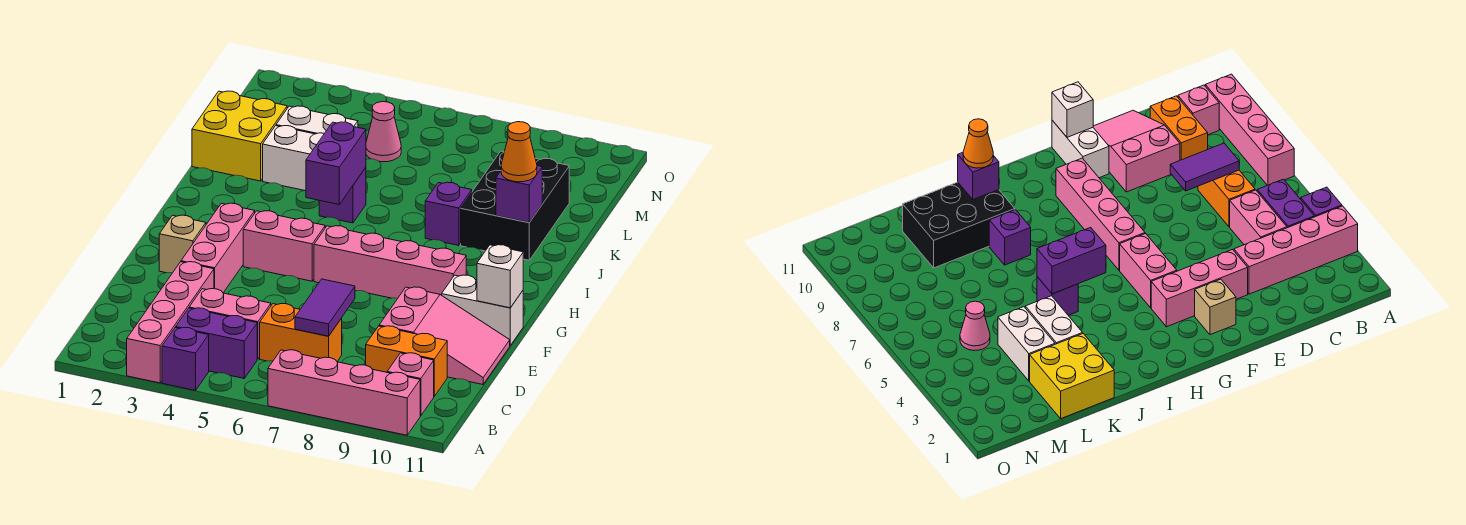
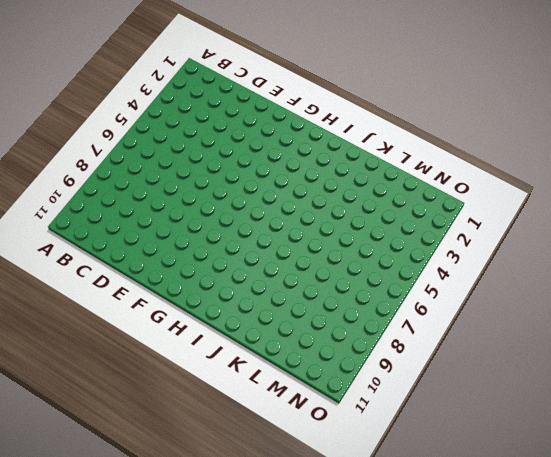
none -> pink brick A3:D3 level 1
none -> purple brick A4 level 1
none -> pink brick A7:A10 level 1

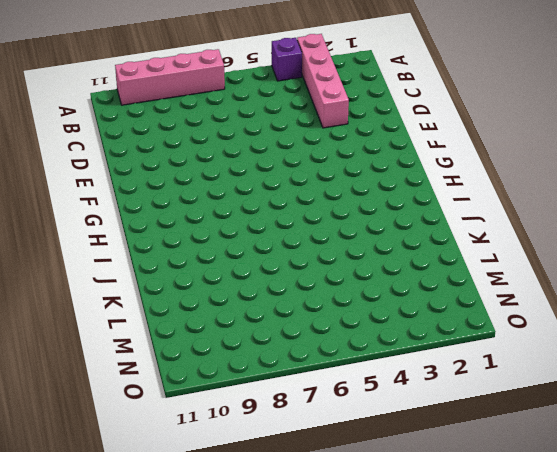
none -> purple brick B4:B5 level 1
none -> pink brick B10 level 1
none -> pink brick C4:C5 level 1

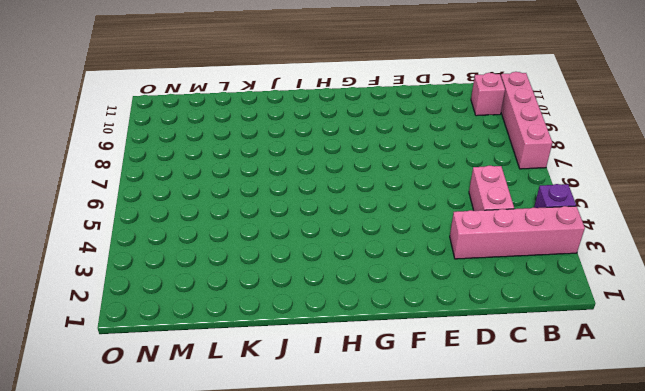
none -> purple brick B4:B5 level 1
none -> orange brick C6:C7 level 1
none -> orange brick C9:C10 level 1

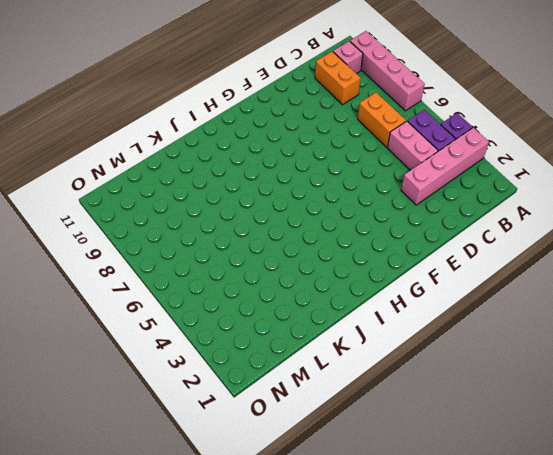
none -> pink slope D9:E11 level 1 top 9
none -> pink brick E3:G3 level 1
none -> tan brick F2 level 1

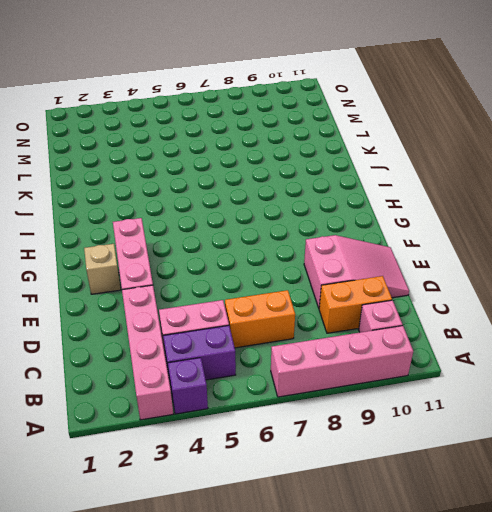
none -> white brick F10:F11 level 1
none -> pink brick G4:G5 level 1
none -> pink brick G6:G9 level 1

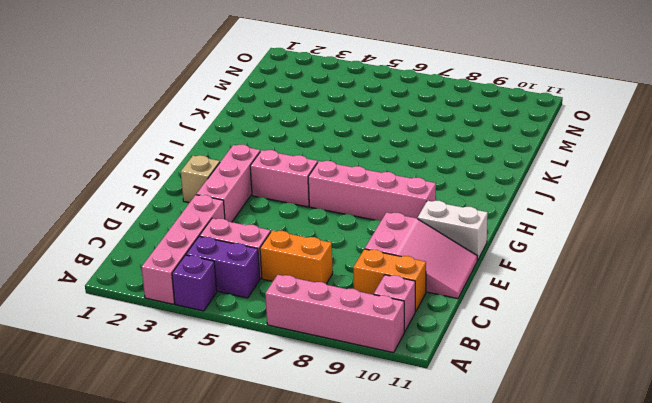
none -> purple brick J5 level 1
none -> purple brick J8 level 1
none -> black brick J9:L10 level 1

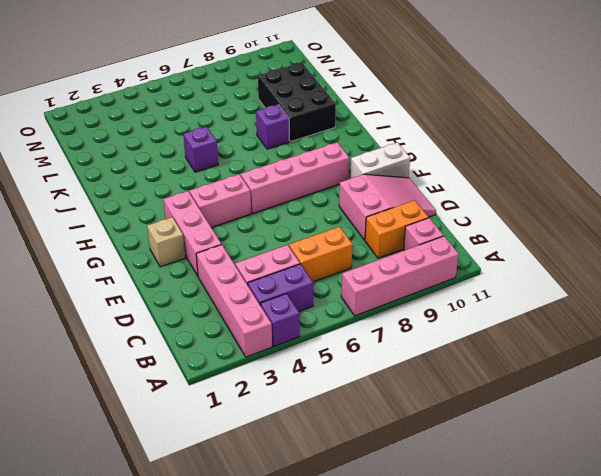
none -> yellow brick K1:L2 level 1
none -> white brick K3:K4 level 1
none -> white brick L3:L4 level 1

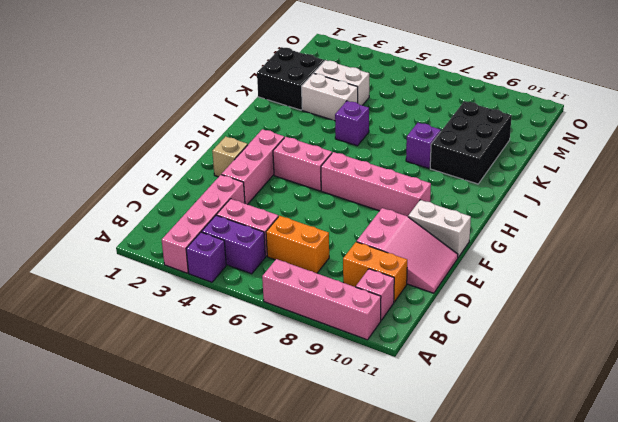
black brick K1:L2 level 1 -> yellow brick K1:L2 level 1
none -> pink cone M5 level 1
none -> purple tile C7:D7 level 2
none -> white brick F11 level 2

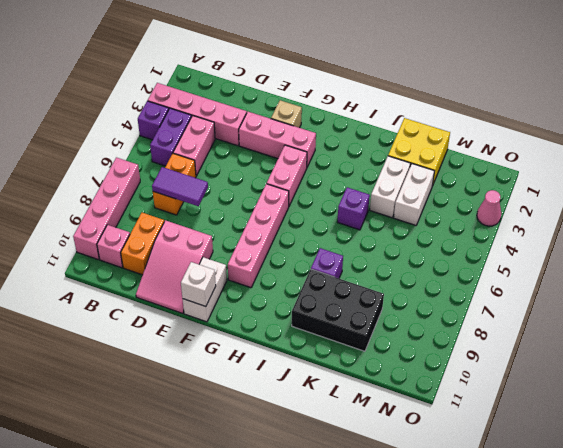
pink cone O3 level 1 -> pink cone M5 level 1
none -> purple brick I5:J5 level 2
none -> purple brick J10 level 2
none -> orange cone J10 level 3

